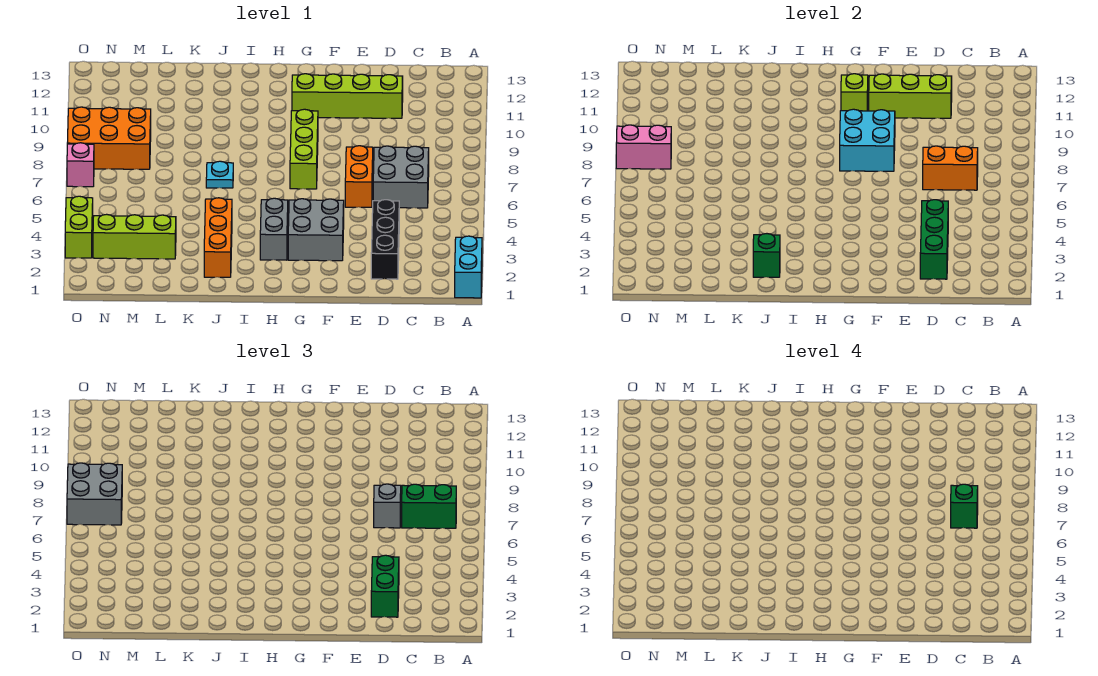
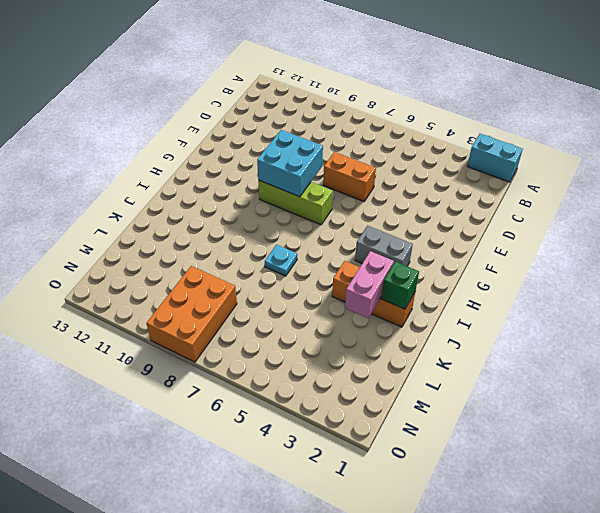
pink brick J3:K3 level 2 -> pink brick N8:O8 level 2
none -> grey brick C6:D7 level 1
none -> black brick D2:D4 level 1
none -> lime brick D11:G11 level 1

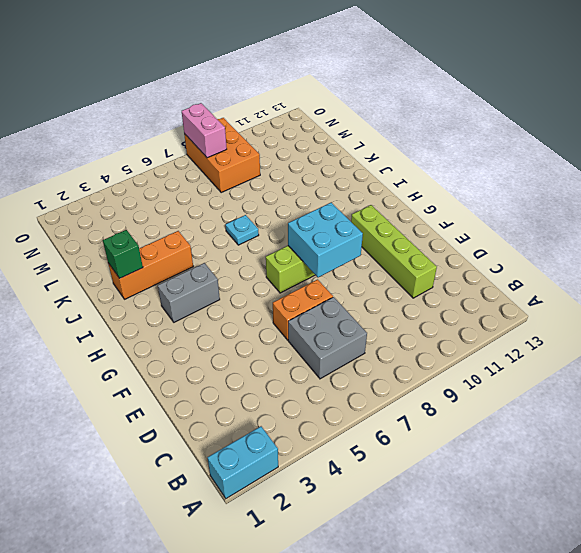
none -> black brick D2:D4 level 1
none -> grey brick F3:G4 level 1
none -> lime brick L3:N3 level 1

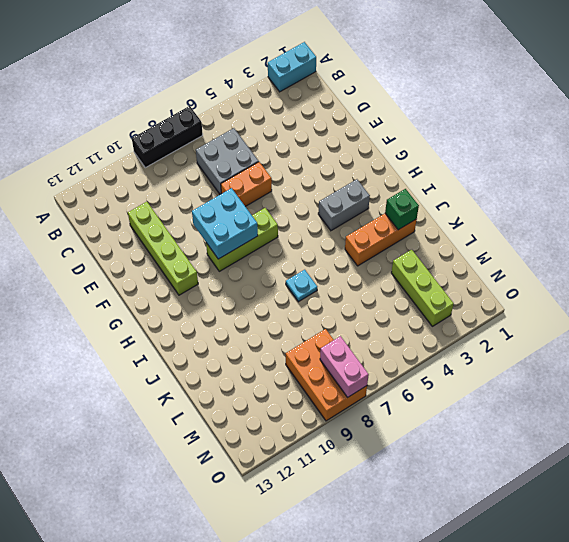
black brick A7:A9 level 1 -> black brick D2:D4 level 1
none -> grey brick F3:G4 level 1
none -> lime brick O3:O4 level 1
none -> pink brick O7 level 1

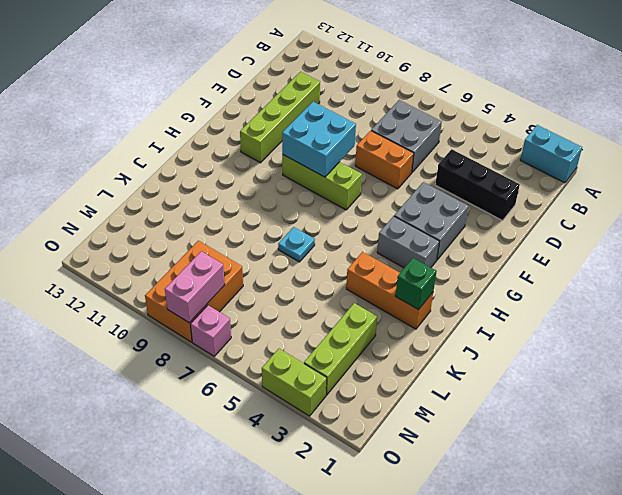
none -> orange brick C7:D7 level 2
none -> green brick D2:D4 level 2
none -> lime brick D11:F11 level 2

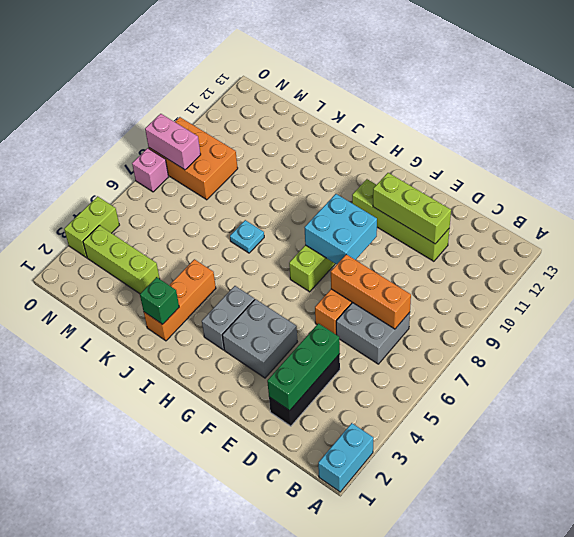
orange brick C7:E7 level 2 -> orange brick C7:D7 level 2
none -> lime brick G11 level 2
none -> green brick B7:C7 level 3
none -> green brick D2:D3 level 3

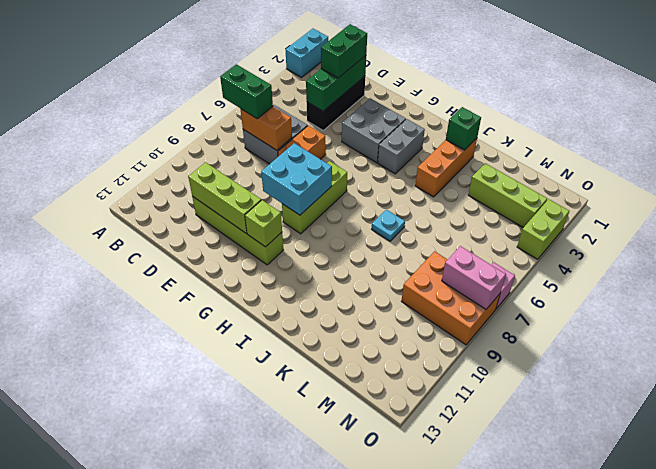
none -> grey brick D7 level 3
none -> grey brick N7:O8 level 3
none -> green brick C7 level 4

